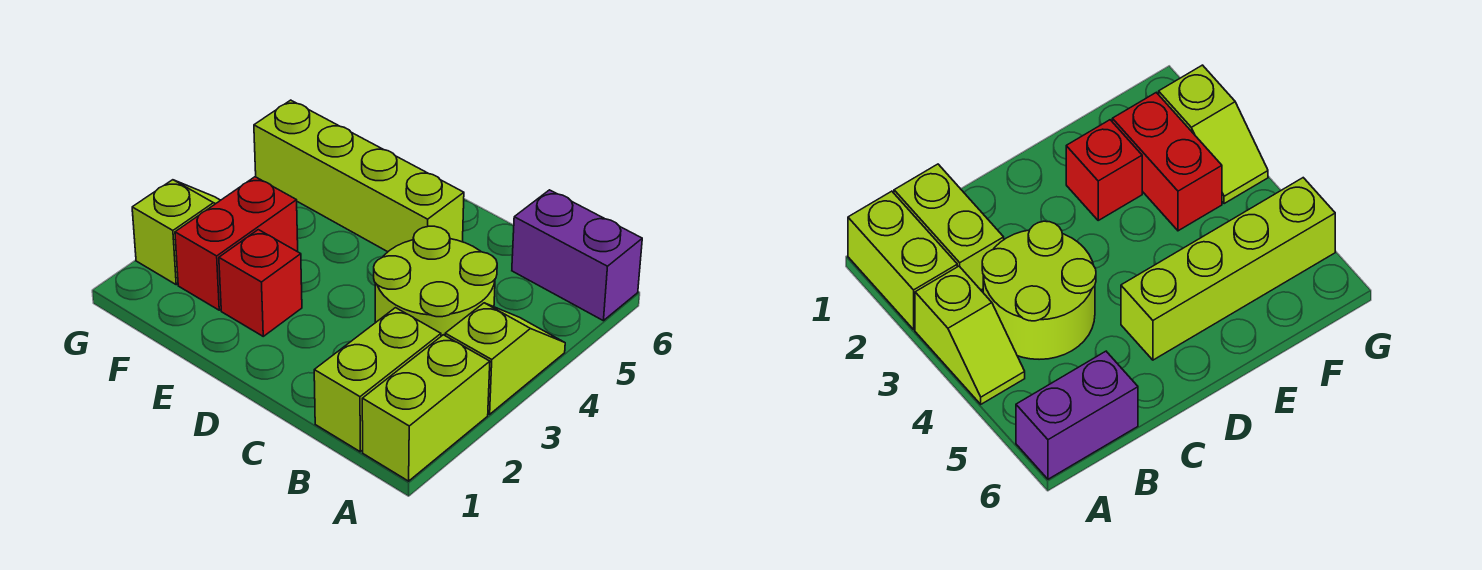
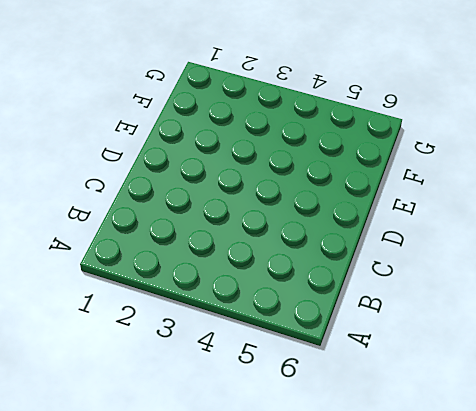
none -> lime brick A1:A2 level 1
none -> lime slope A3:A4 level 1 top 3

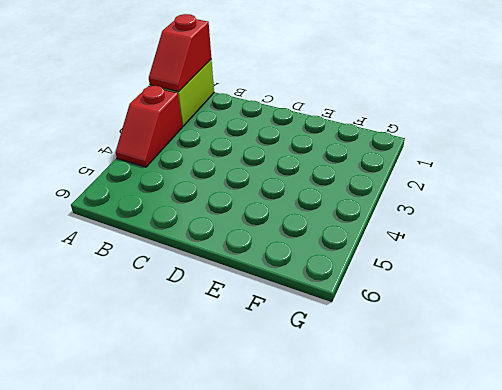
red slope A1:A2 level 2 top 1 -> none
red slope A3:A4 level 1 top 3 -> lime slope A3:A4 level 1 top 3
none -> purple brick A6:B6 level 1
none -> lime brick B1:B2 level 1

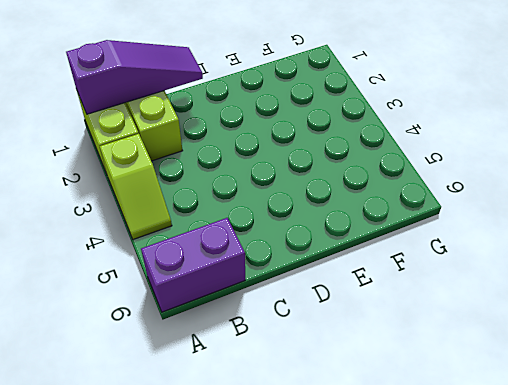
purple slope A1:C1 level 2 top A -> none
none -> lime round brick B3:C4 level 1
none -> lime brick D5:G5 level 1

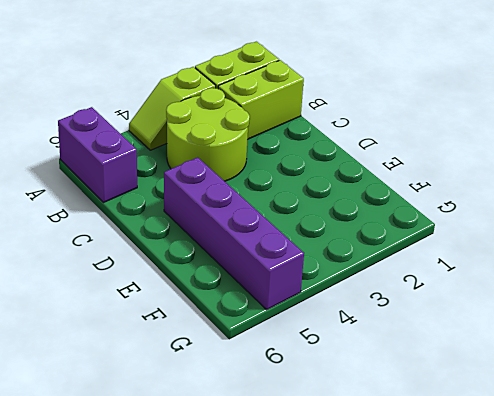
purple brick D5:G5 level 1 -> lime brick D5:G5 level 1
none -> red brick E2 level 1
none -> red brick F2:F3 level 1

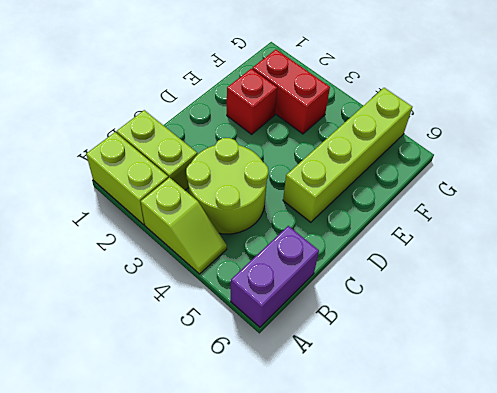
none -> lime slope G2:G3 level 1 top 2

